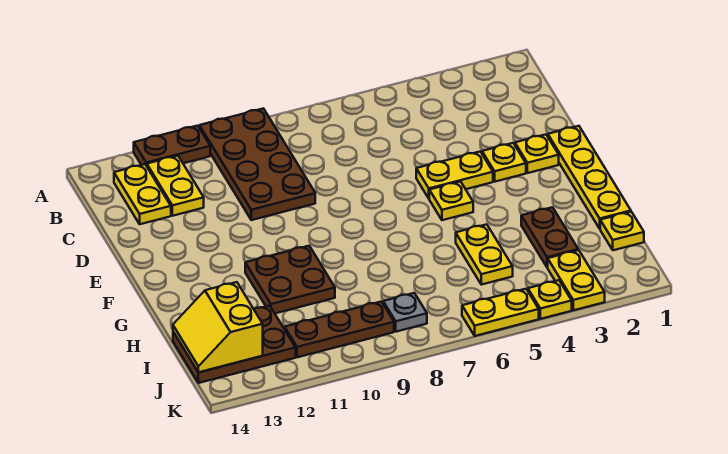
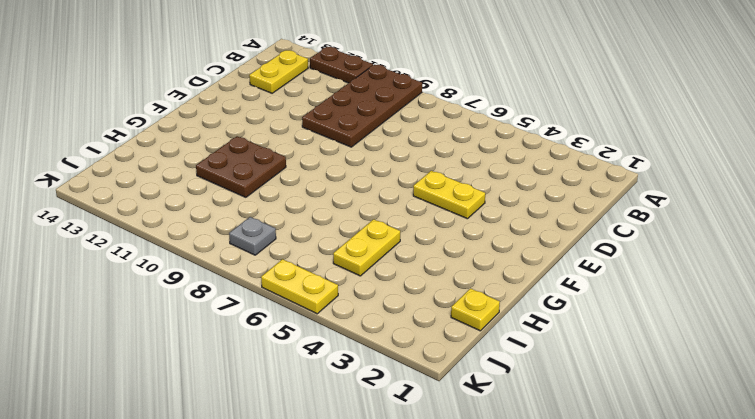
none -> yellow plate B12:C12 level 1
none -> yellow plate E1:H1 level 1
none -> yellow plate E2 level 1

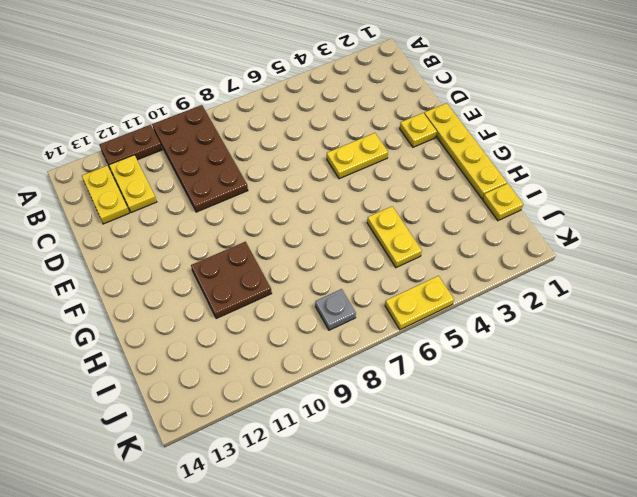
none -> yellow plate E3 level 1
none -> yellow plate F5 level 1
none -> brown plate H3:I3 level 1

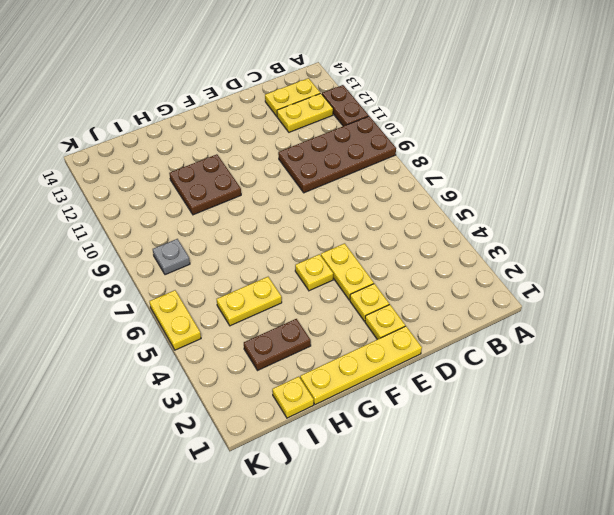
none -> brown plate I12:J14 level 1
none -> yellow plate J3:K3 level 1
none -> brown plate J9:J11 level 1

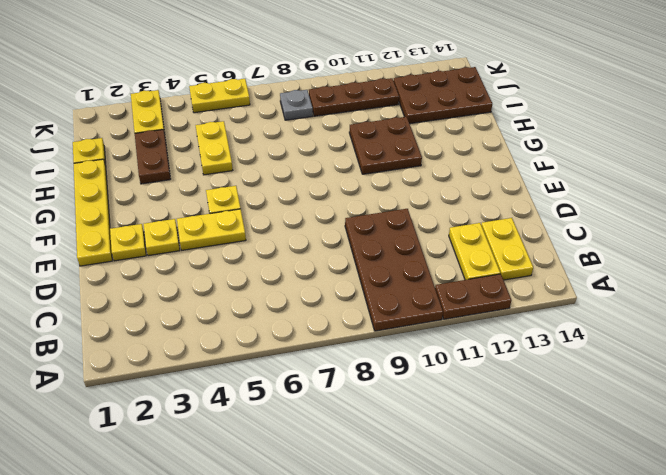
none -> yellow plate K4 level 1
none -> yellow slope I13:J14 level 2 top 13

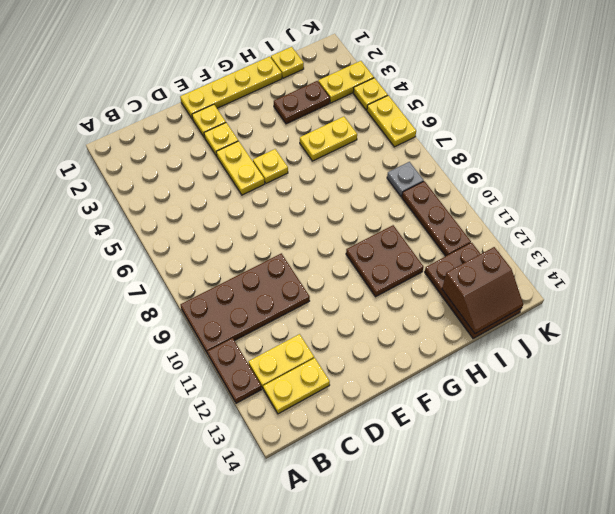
brown slope I13:J14 level 2 top 13 -> yellow slope I13:J14 level 2 top 13

